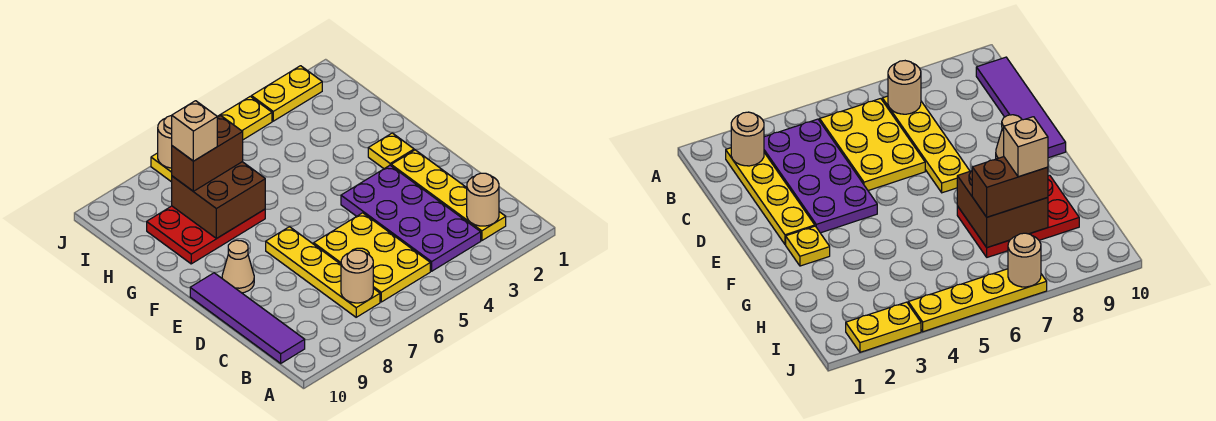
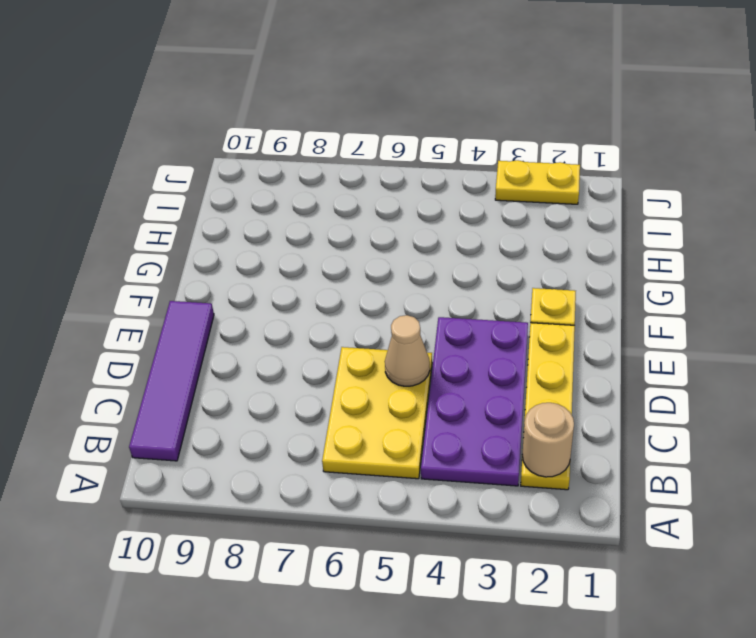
tan cone D5 level 2 -> tan cone E9 level 1
none -> yellow plate B7:E7 level 1
none -> red plate G7:H9 level 1
none -> yellow plate J4:J7 level 1

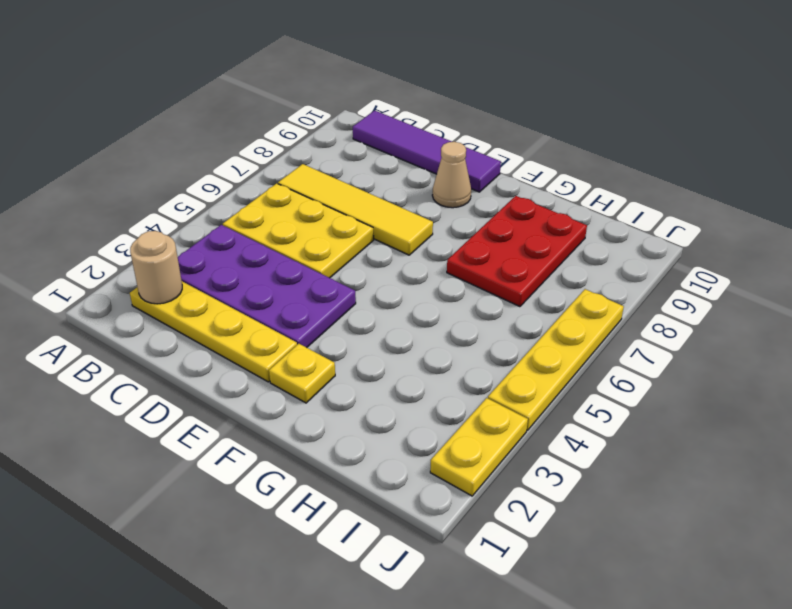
yellow tile B7:E7 level 1 -> yellow plate B7:E7 level 1
none -> tan round brick B7 level 2
none -> brown brick G7:H8 level 2
none -> tan round brick J7 level 2

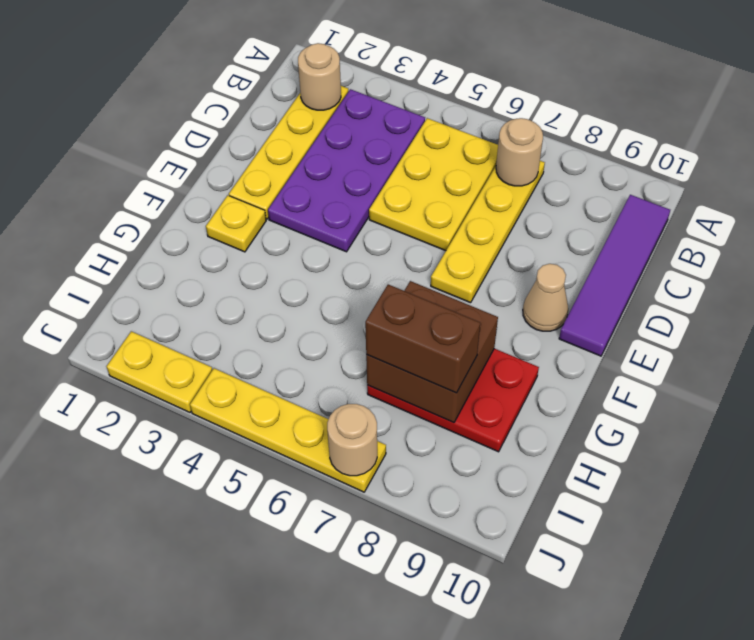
none -> tan brick H8 level 4

